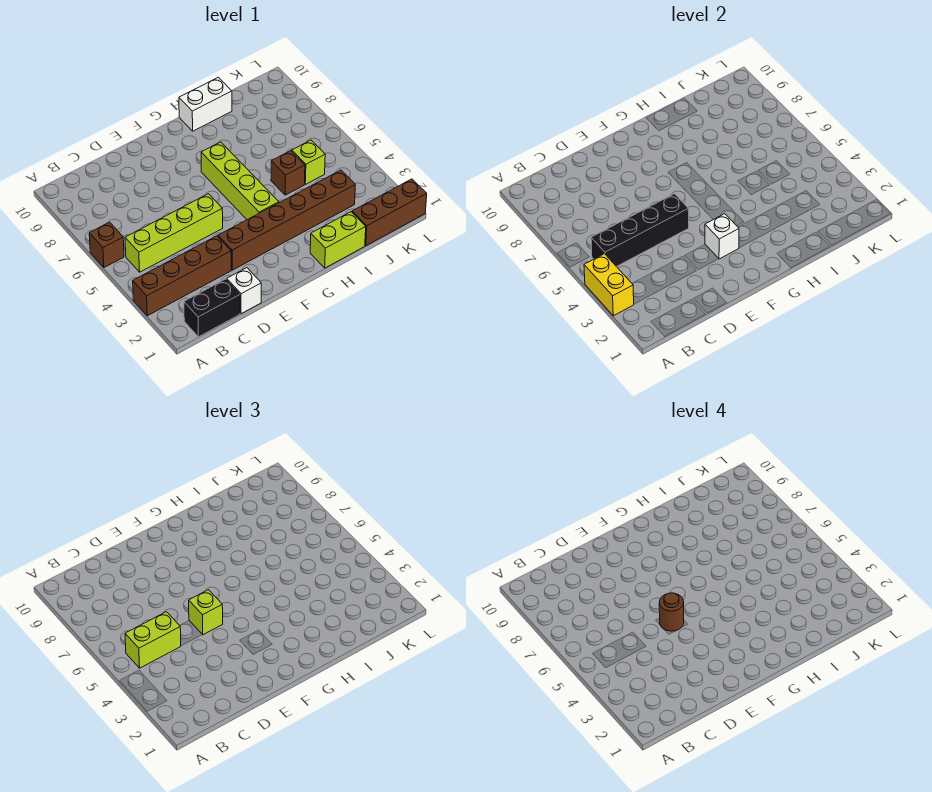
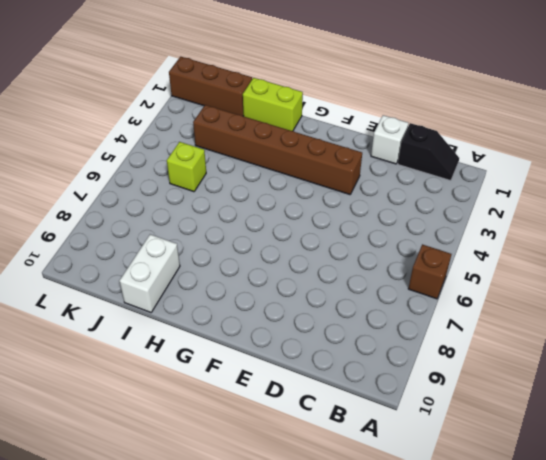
black slope B1:C1 level 1 top C -> black brick B1:C1 level 1
white brick I9:I10 level 1 -> white brick H10:I10 level 1
none -> brown brick A3:D3 level 1
none -> lime brick B5:E5 level 1
none -> lime brick G4:G7 level 1

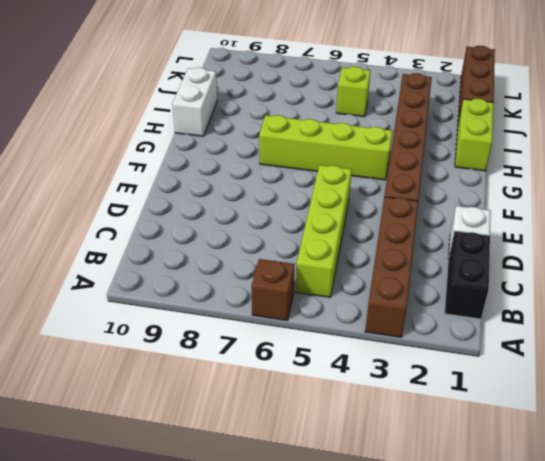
none -> brown brick I5 level 1
none -> yellow brick A3:A4 level 2
none -> black brick B5:E5 level 2

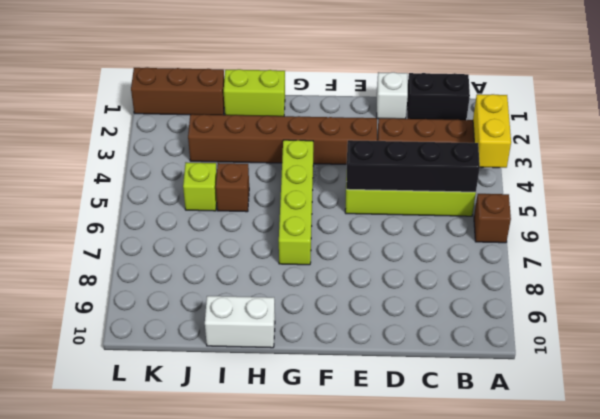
none -> white brick F3 level 2
none -> lime brick B5:C5 level 3
none -> lime brick E5 level 3

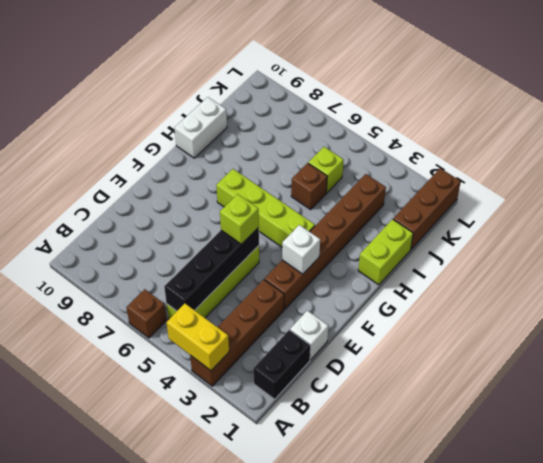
none -> lime brick B5:C5 level 3
none -> brown round brick E5 level 4

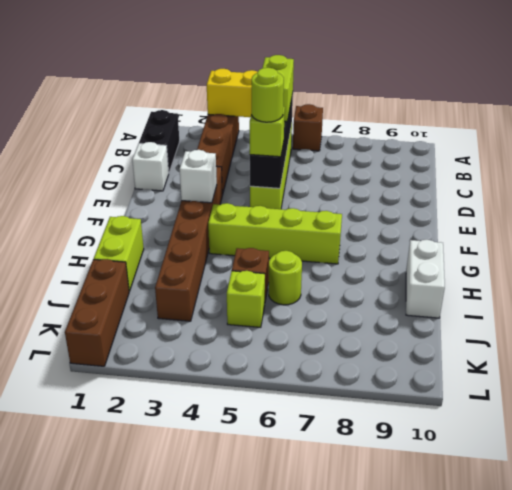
lime round brick E5 level 4 -> brown round brick E5 level 4
lime round brick I6 level 1 -> none

